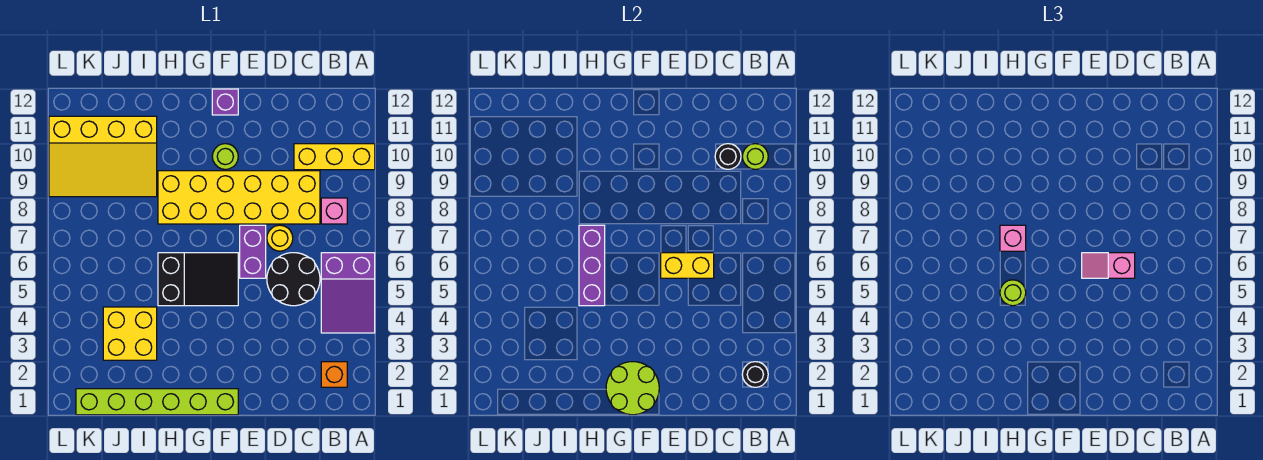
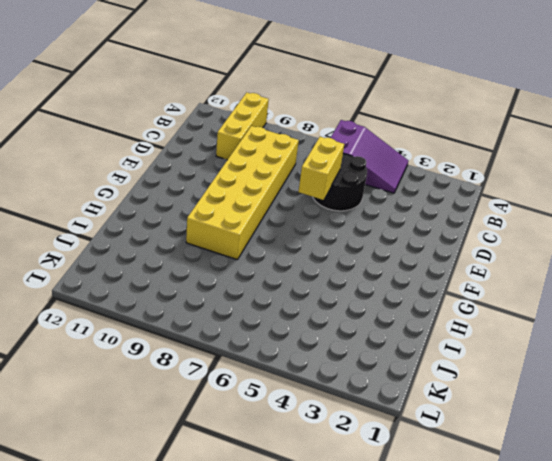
none -> orange brick B2 level 1
none -> pink brick B8 level 1
none -> yellow round brick D7 level 1

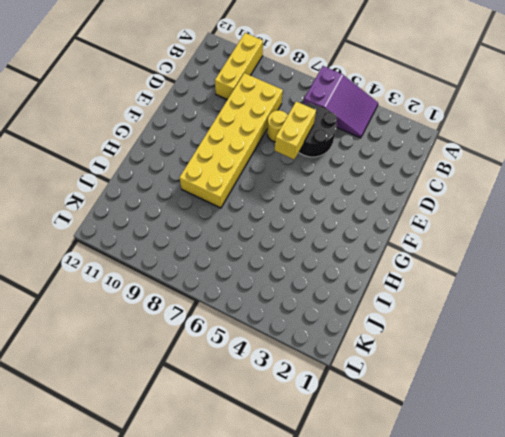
none -> orange brick B2 level 1
none -> pink brick B8 level 1
none -> purple brick E6:E7 level 1

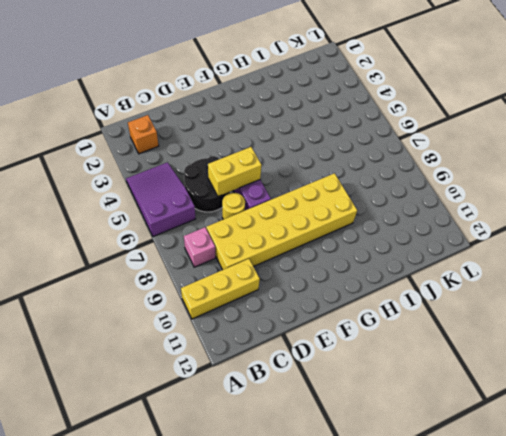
none -> lime brick F1:K1 level 1
none -> black slope F5:H6 level 1 top H
none -> lime round brick F10 level 1

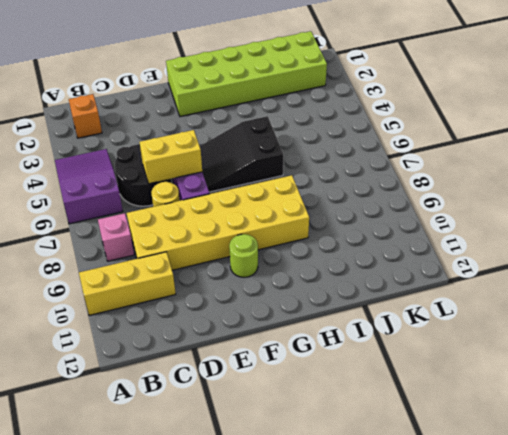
lime brick F1:K2 level 1 -> lime brick F1:K1 level 1
none -> purple brick F12 level 1
none -> yellow brick I3:J4 level 1
none -> yellow slope I9:L11 level 1 top 11

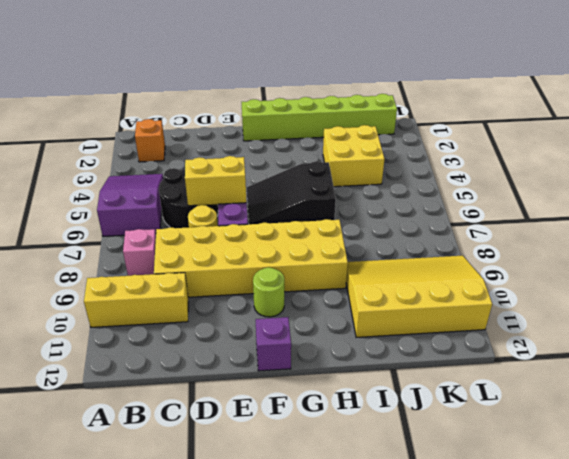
none -> black round brick B2 level 2
none -> lime round brick B10 level 2
none -> black round brick C10 level 2

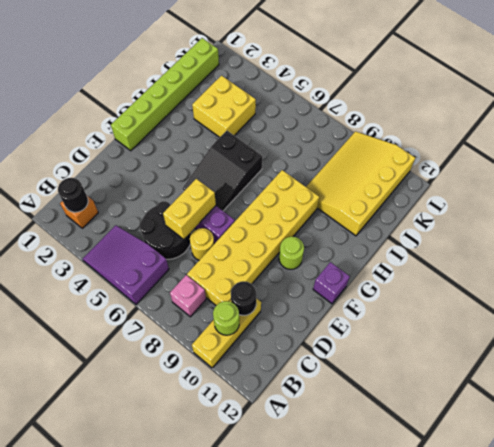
none -> lime round brick F1:G2 level 2
none -> purple brick H5:H7 level 2
none -> pink slope D6:E6 level 3 top D

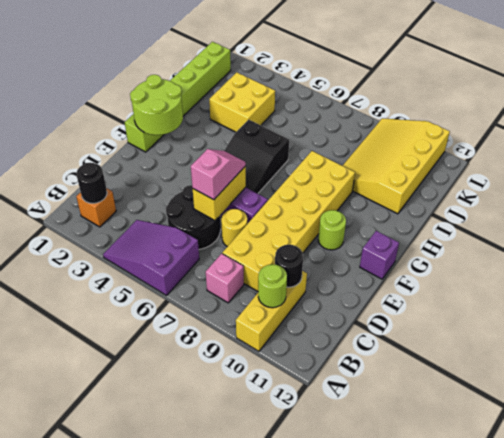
none -> purple brick H5:H7 level 2
none -> lime round brick H5 level 3
none -> pink brick H7 level 3

